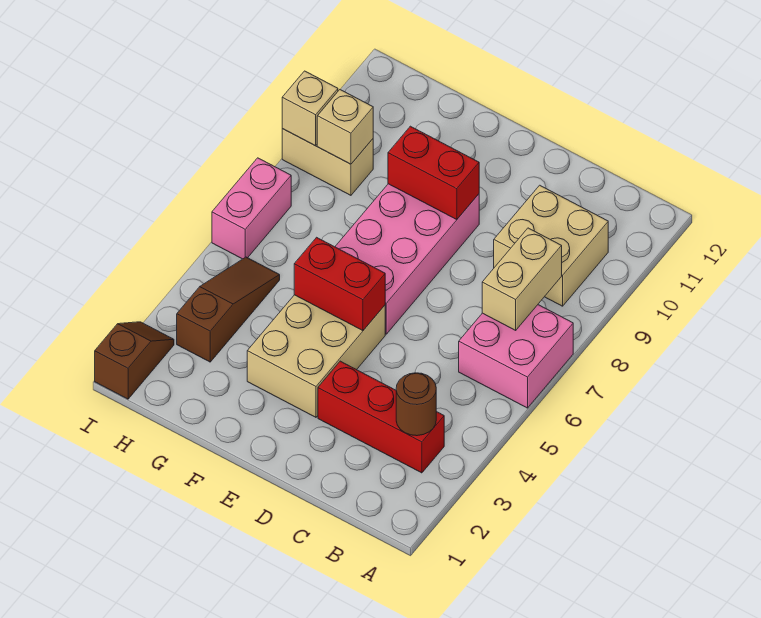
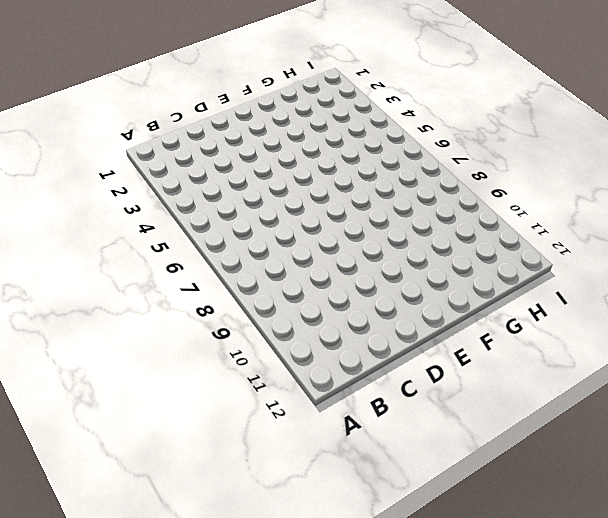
none -> pink brick A6:B7 level 1
none -> red brick B3:D3 level 1
none -> tan brick B9:C10 level 1

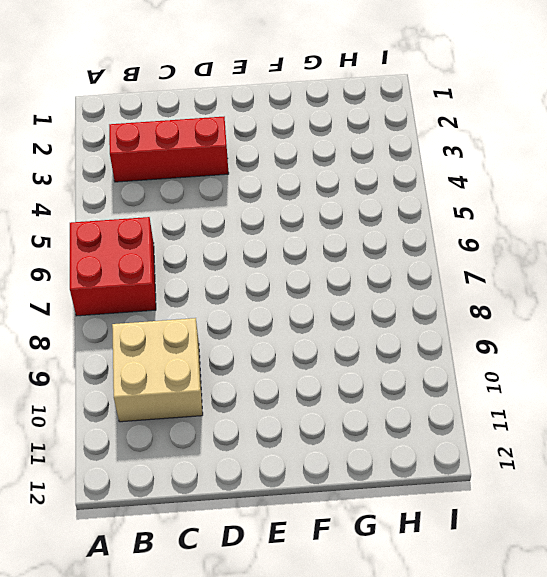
red brick A6:B7 level 1 -> pink brick A6:B7 level 1
none -> tan brick E3:F5 level 1
none -> pink brick E6:F9 level 1
none -> brown slope H3:H5 level 1 top 3

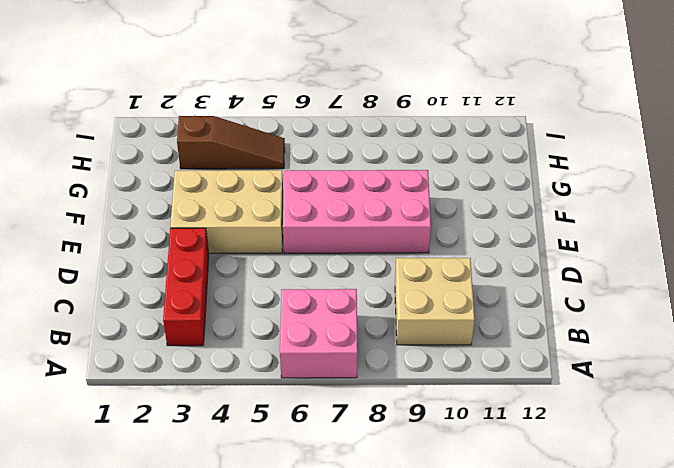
none -> tan brick H9:I9 level 1
none -> brown slope I1:I2 level 1 top 1
none -> pink brick I6:I7 level 1

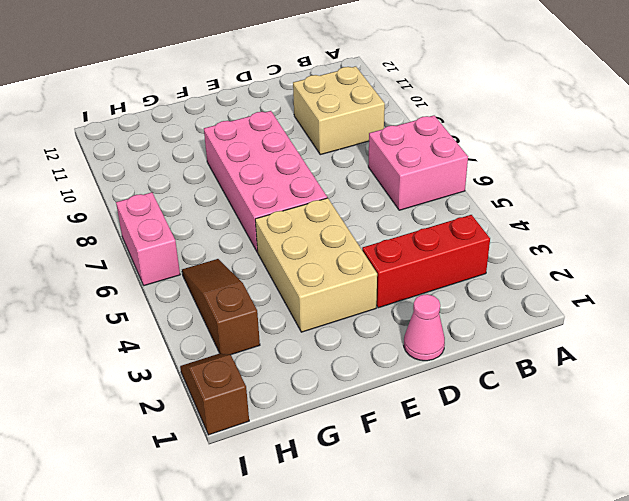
pink cone D1 level 1 -> none
none -> tan brick H9:I9 level 1
none -> brown round brick B3 level 2
none -> tan brick B7:B8 level 2

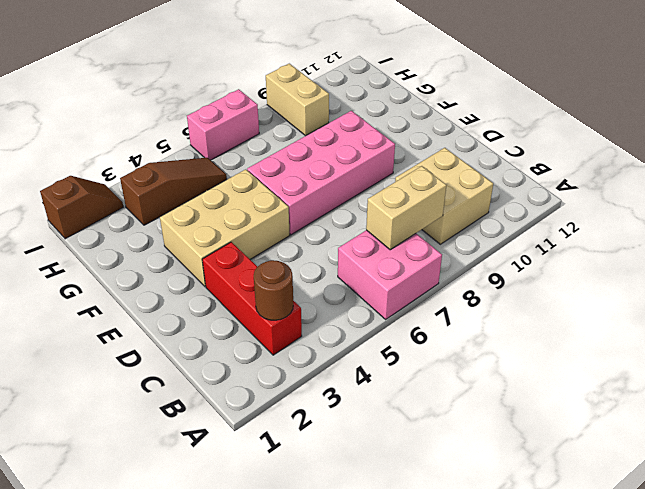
none -> red brick E5:F5 level 2
none -> red brick E9:F9 level 2
none -> tan brick H9 level 2

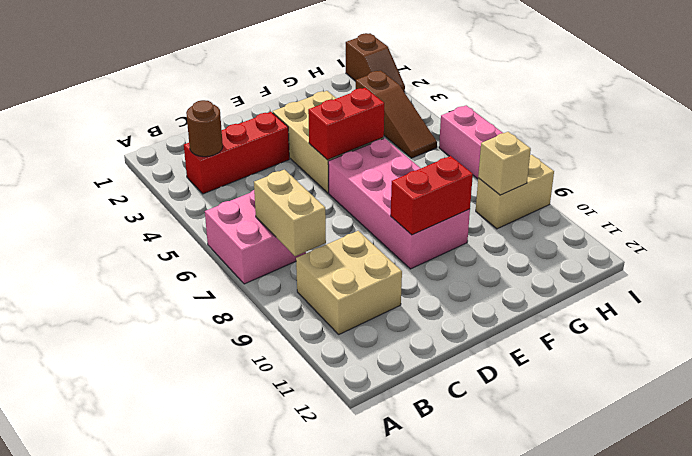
none -> tan brick I9 level 2

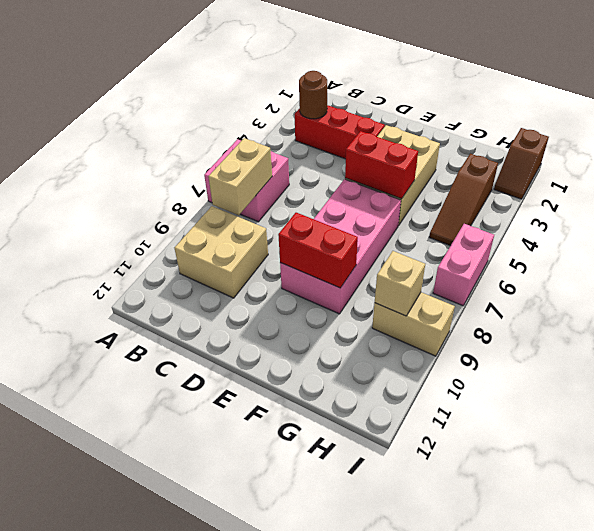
none -> tan brick I9 level 2

